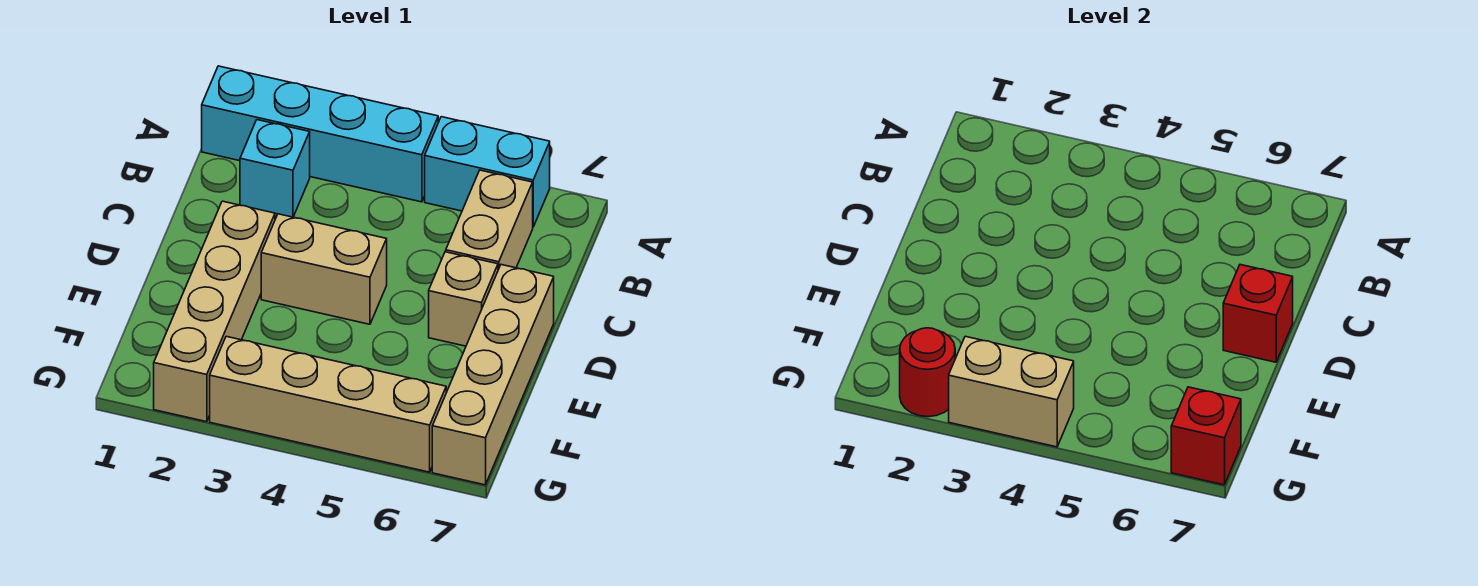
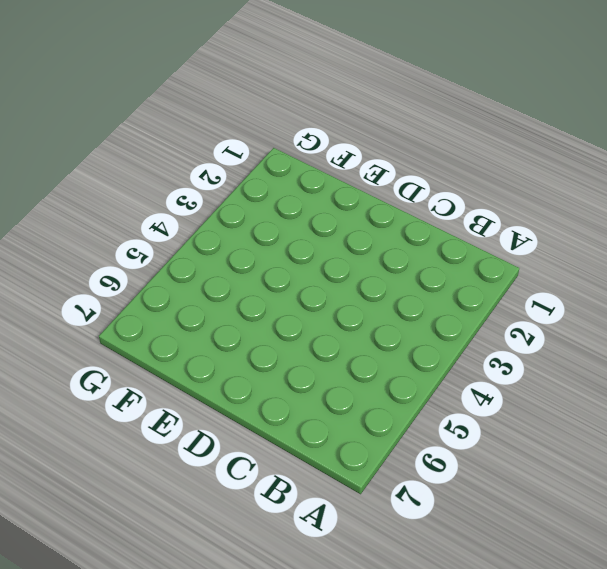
none -> cyan brick A1:A4 level 1
none -> cyan brick A5:A6 level 1
none -> cyan brick B2 level 1

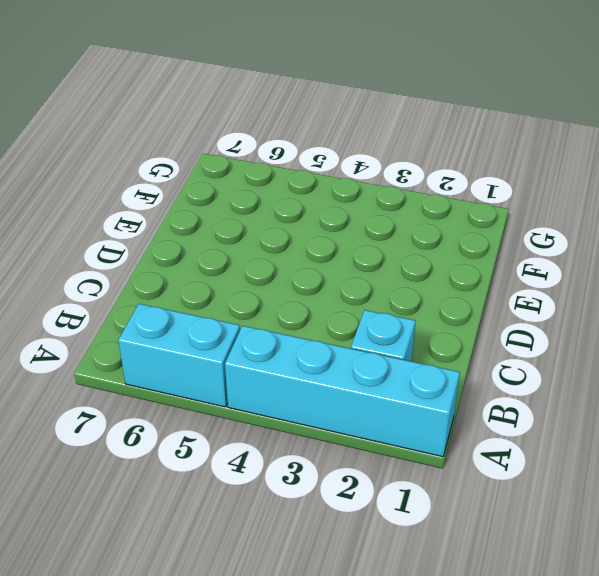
none -> tan brick B6:C6 level 1
none -> tan brick D2:G2 level 1
none -> tan brick D3:D4 level 1

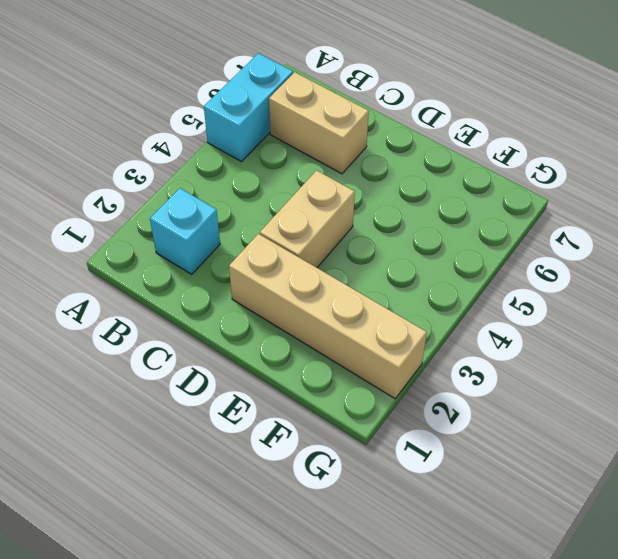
none -> cyan brick A1:A4 level 1
none -> tan brick D6 level 1
none -> tan brick D7:G7 level 1

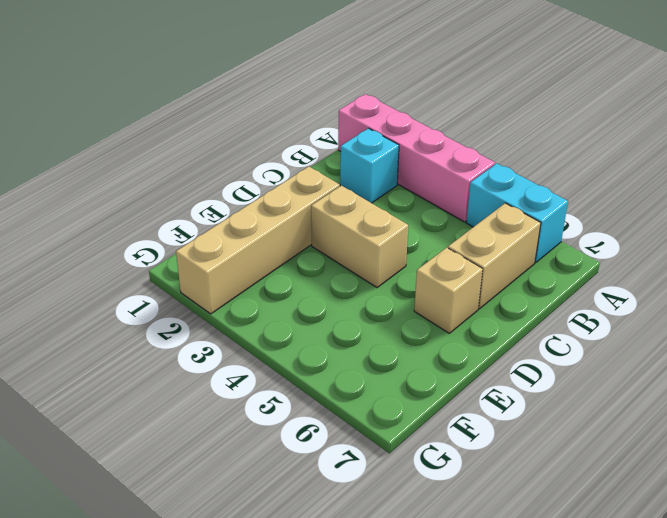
pink brick A1:A4 level 1 -> cyan brick A1:A4 level 1
none -> tan brick D7:G7 level 1
none -> tan brick G3:G6 level 1
none -> red brick D7 level 2

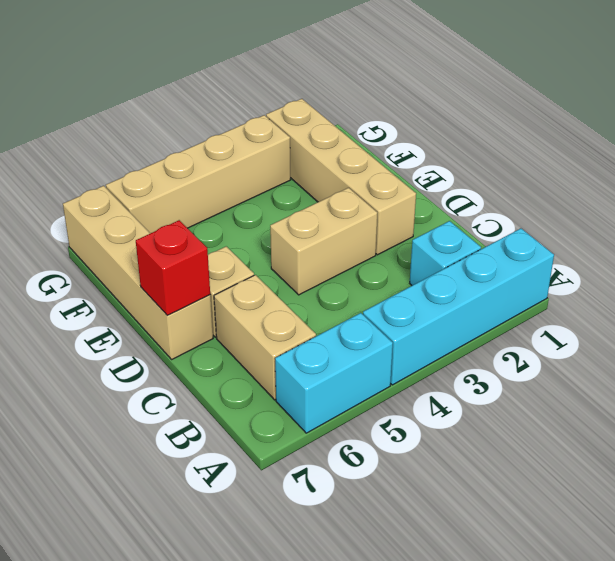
none -> red round brick G2 level 2
none -> tan brick G3:G4 level 2
none -> red brick G7 level 2

